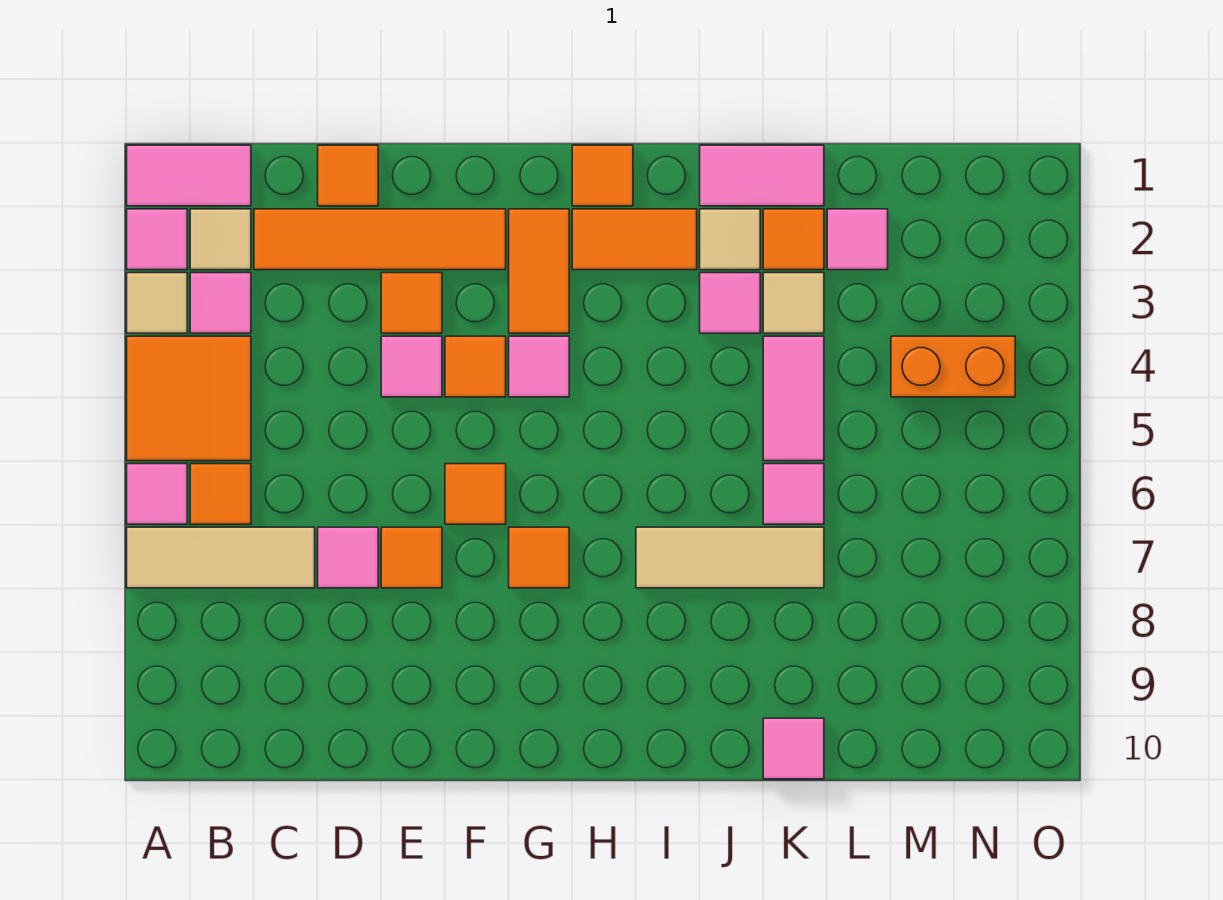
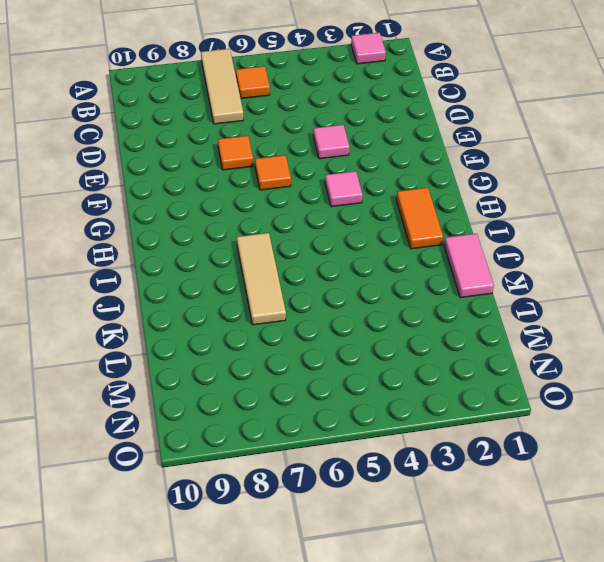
none -> pink tile A1:B1 level 1
none -> tan tile A3 level 1
none -> orange tile A4:B5 level 1
none -> pink tile A6 level 1

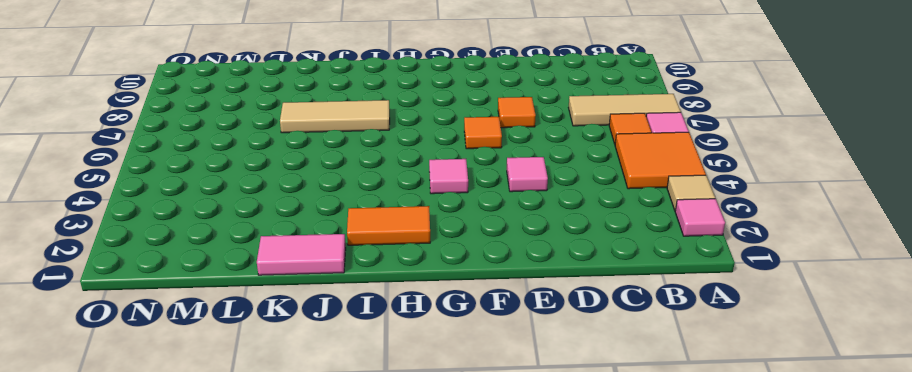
none -> pink tile A1:B1 level 1
none -> tan tile B2 level 1
none -> pink tile B3 level 1
none -> orange tile C2:F2 level 1

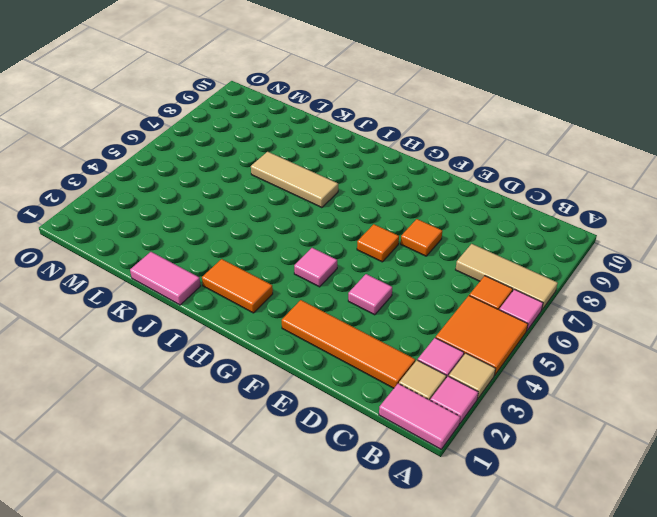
none -> orange tile D1 level 1
none -> pink tile D7 level 1
none -> orange tile E3 level 1
none -> orange tile F4 level 1

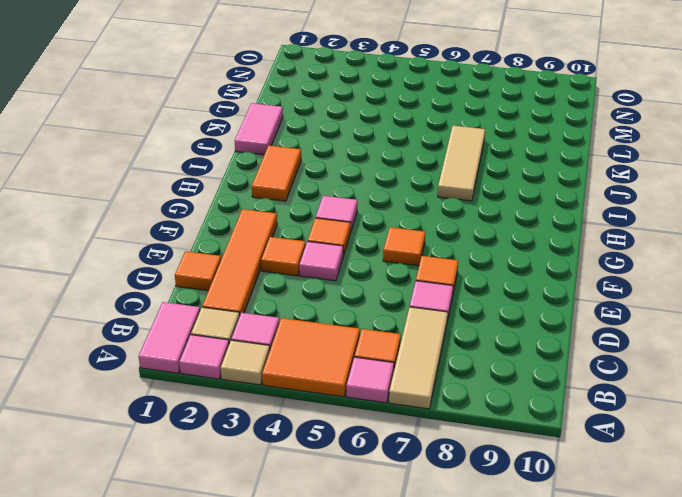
none -> orange tile G2:G3 level 1
none -> orange tile G7 level 1
none -> orange tile H1 level 1
none -> tan tile J2 level 1

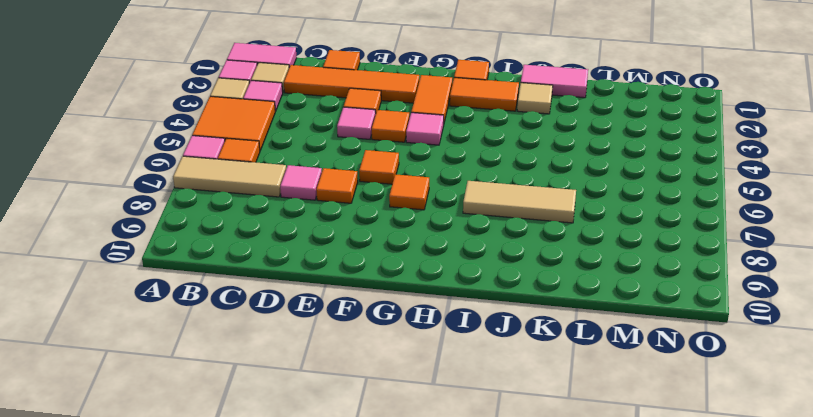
none -> pink tile J3 level 1
none -> orange tile K2 level 1
none -> tan tile K3 level 1
none -> pink tile K4:K5 level 1

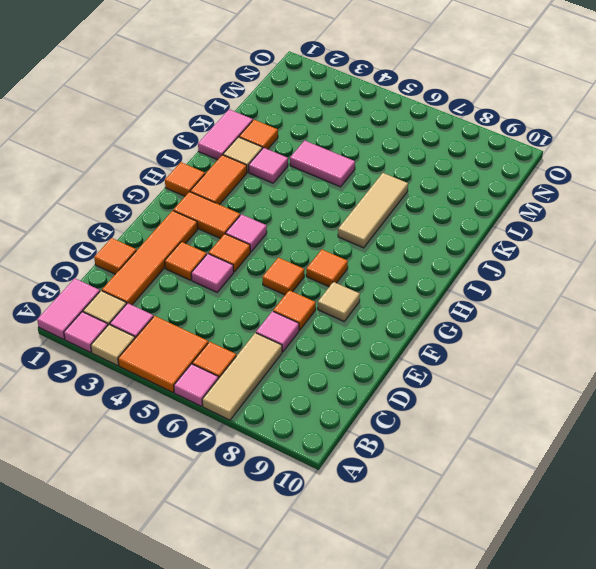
tan tile F8 level 1 -> tan tile K3 level 1
none -> pink tile K6 level 1
none -> pink tile K10 level 1
none -> pink tile L2 level 1
none -> orange brick M4:N4 level 1

